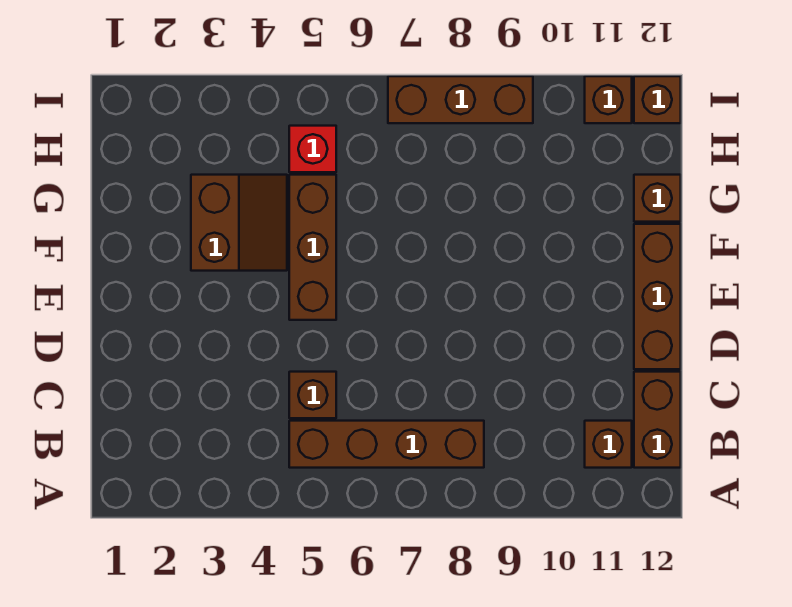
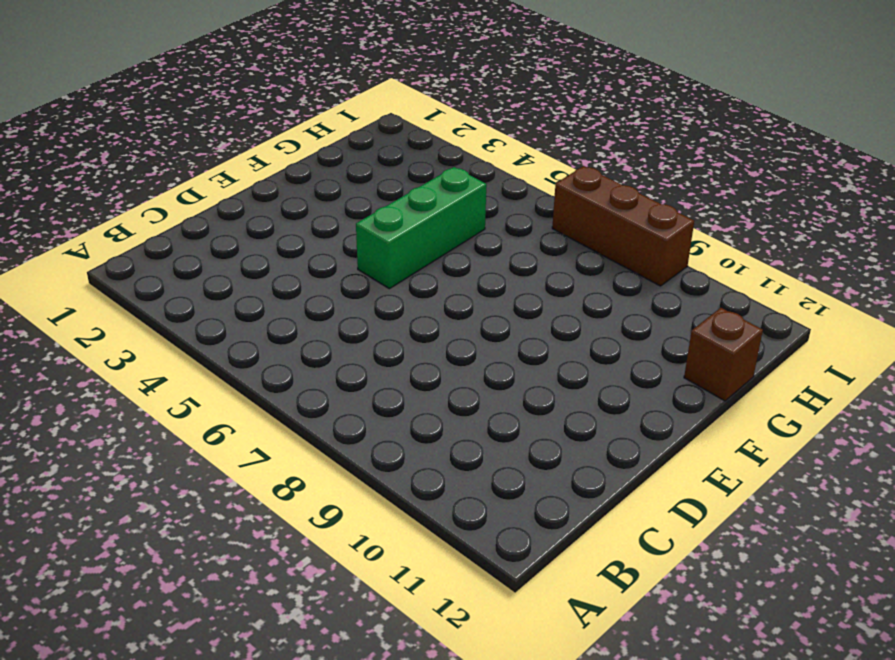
green brick E5:G5 level 1 -> brown brick E5:G5 level 1
none -> brown brick B5:B8 level 1
none -> brown brick B11 level 1
none -> brown brick B12:C12 level 1

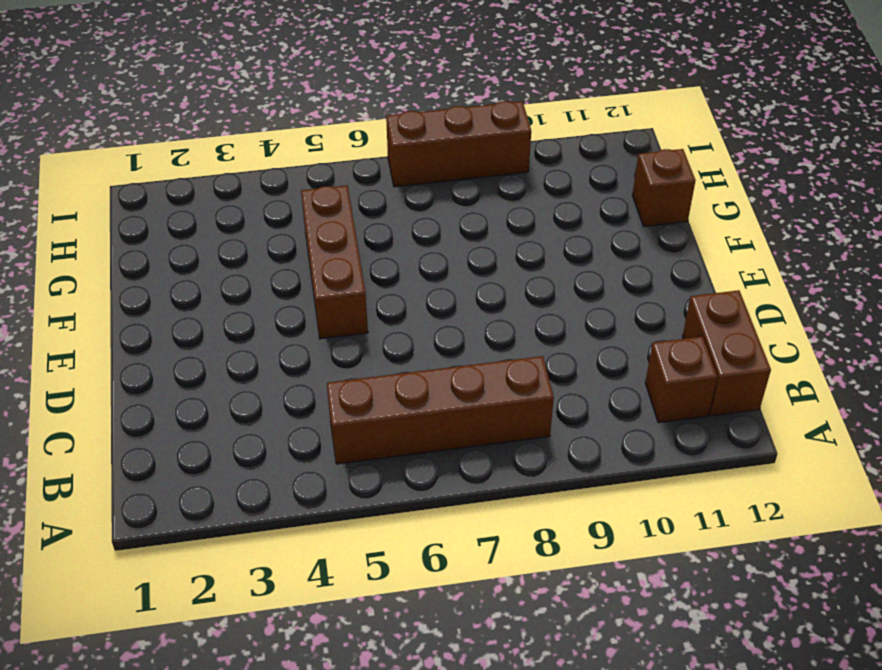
none -> brown brick C5 level 1
none -> brown brick D12:F12 level 1
none -> brown slope F3:G4 level 1 top 3

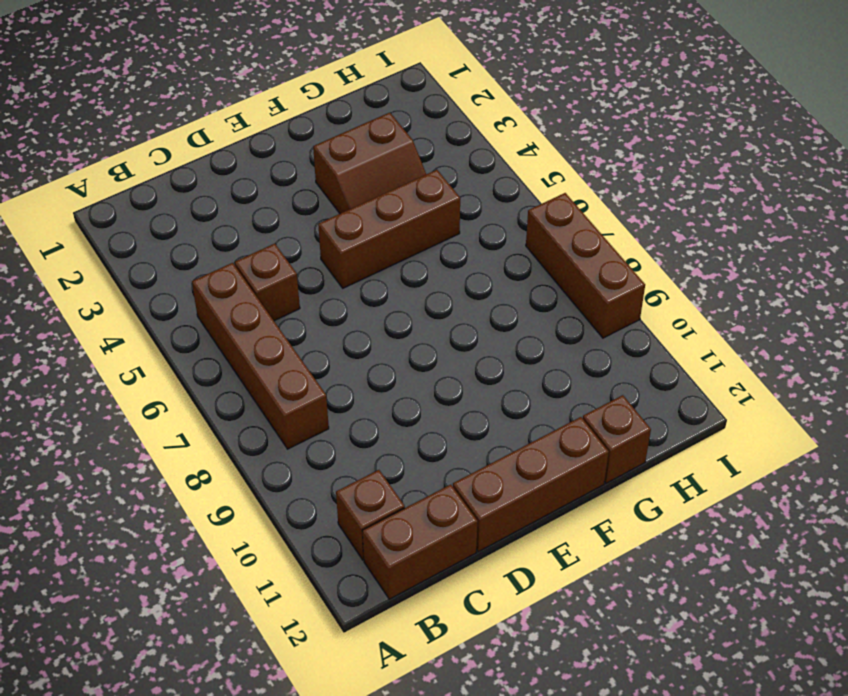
none -> red brick H5 level 1
none -> brown brick I11 level 1
none -> brown brick I12 level 1

